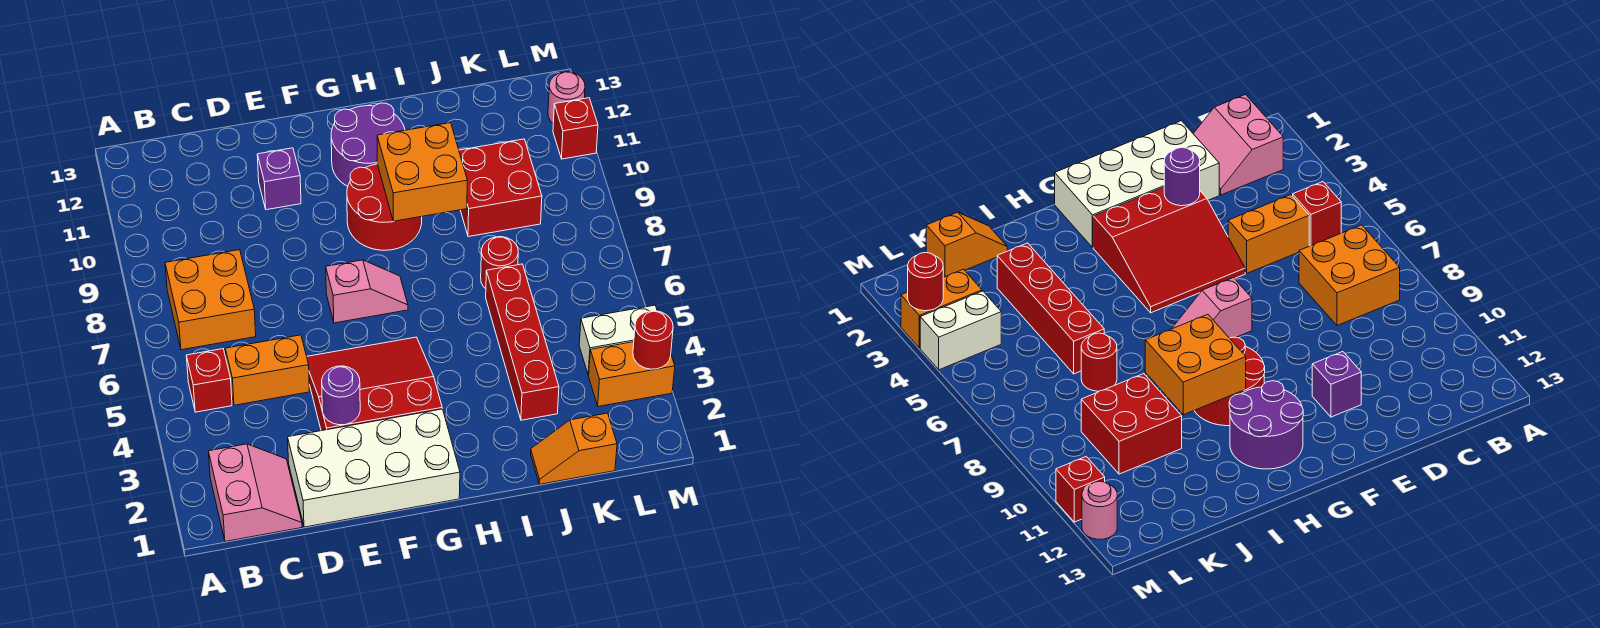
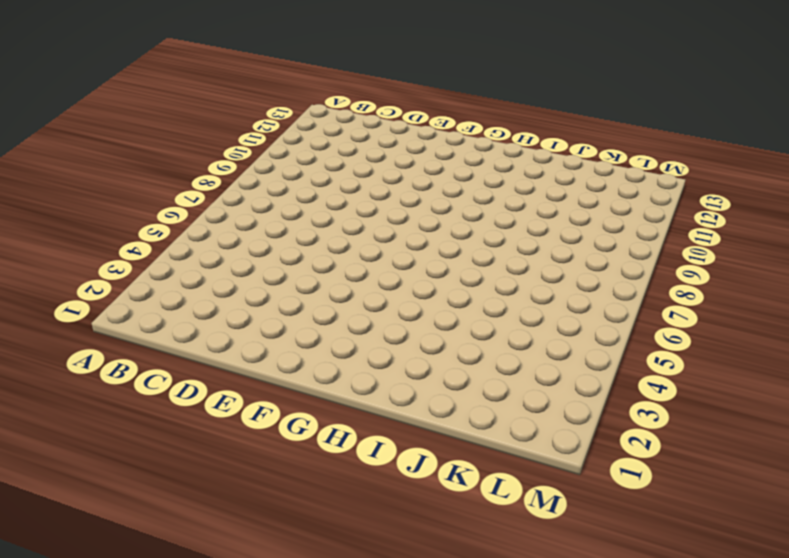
none -> pink slope B1:C2 level 1 top B
none -> red brick B5 level 1
none -> orange brick B7:C8 level 1

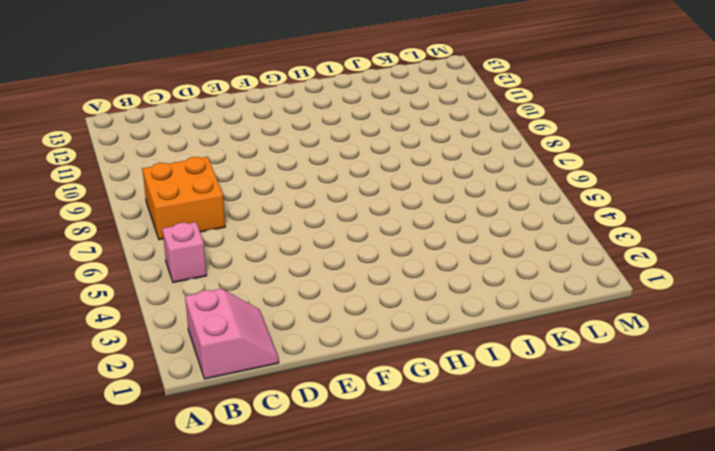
pink brick B5 level 1 -> red brick B5 level 1
none -> orange brick C5:D5 level 1
none -> white brick D1:G2 level 1
none -> red slope E3:G5 level 1 top 3

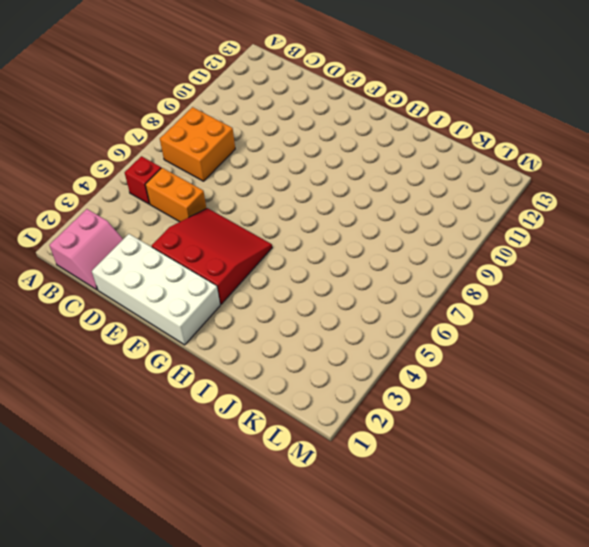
none -> purple brick E11 level 1
none -> pink slope F7:G7 level 1 top F
none -> red round brick G9:H10 level 1

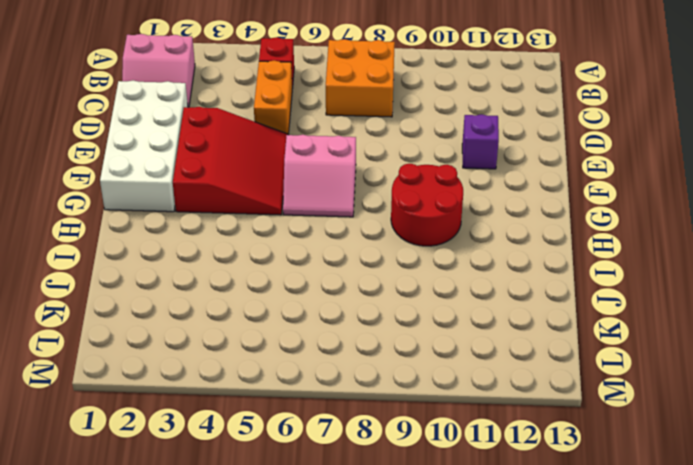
pink slope F6:G7 level 1 top F -> pink slope F7:G7 level 1 top F
none -> purple round brick G11:H12 level 1
none -> orange slope J1:K1 level 1 top K
none -> red brick J3:J6 level 1

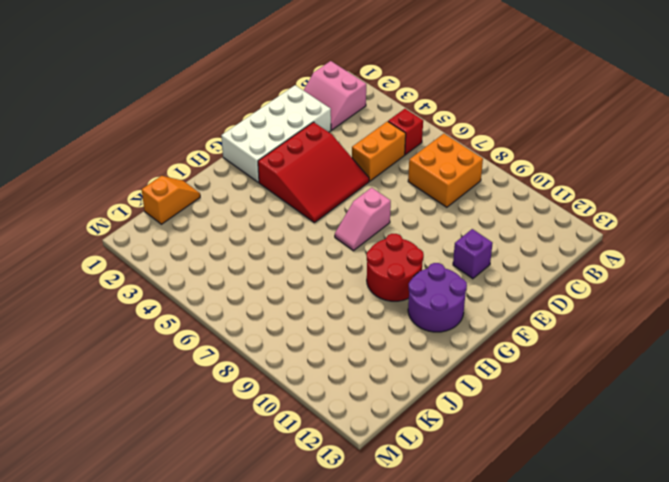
none -> red brick J3:J6 level 1
none -> red round brick J7 level 1
none -> red brick J9:K10 level 1

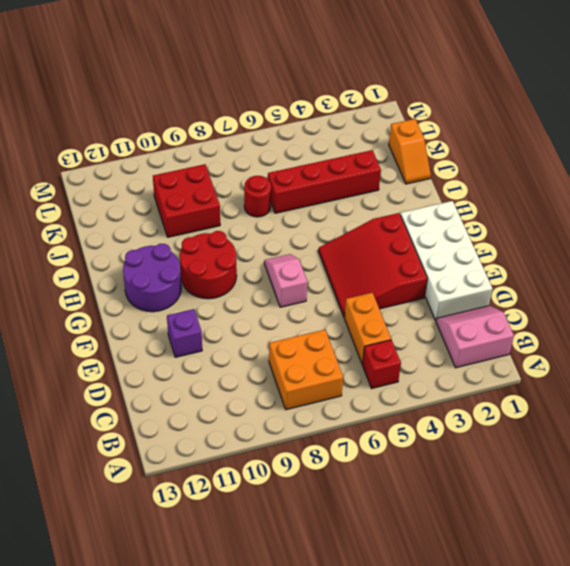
none -> orange brick L3:M3 level 1
none -> white brick L4:M4 level 1
none -> red brick M11 level 1

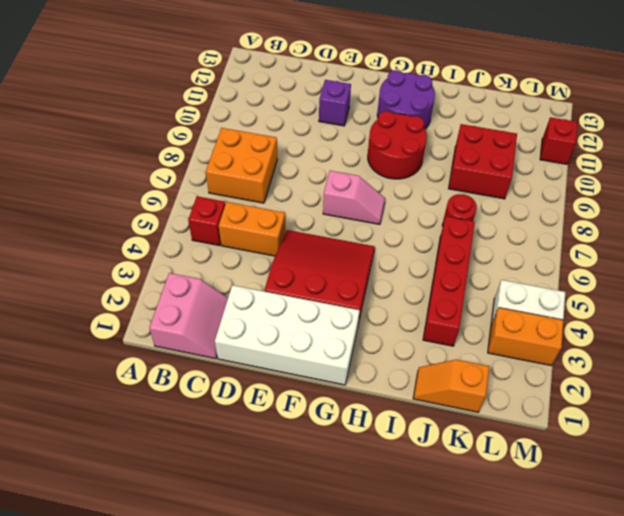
none -> pink round brick M12 level 1
none -> purple round brick E3 level 2
none -> orange brick H9:I10 level 2

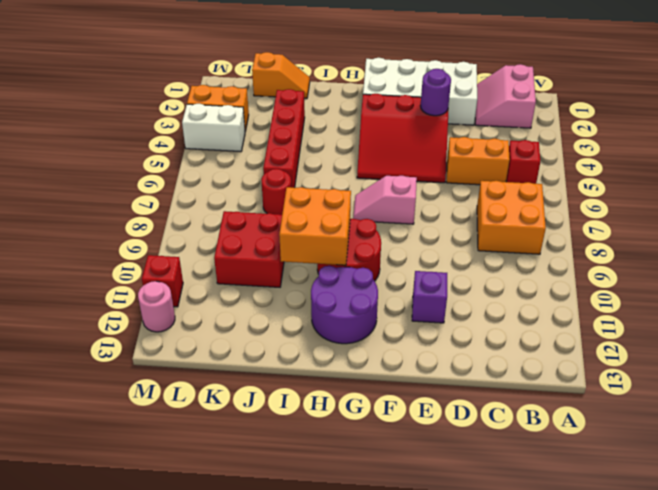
none -> red round brick M3 level 2

